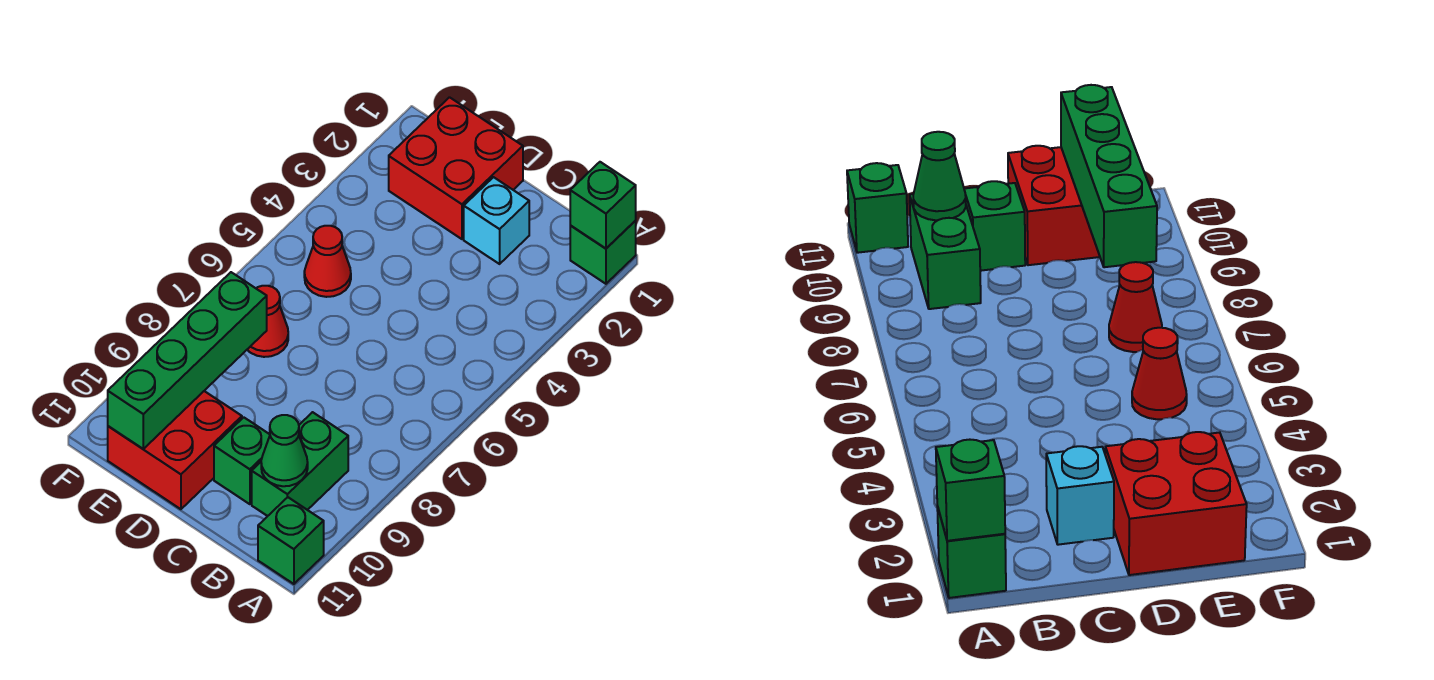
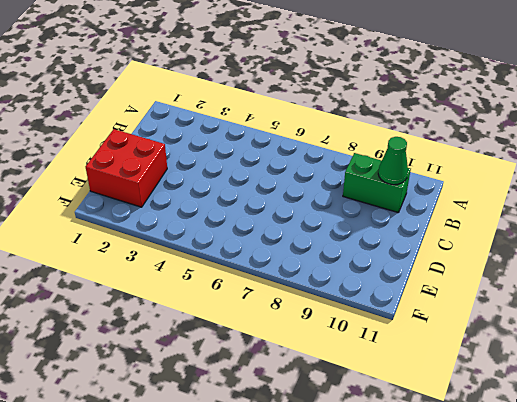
none -> green brick A1 level 1
none -> green brick A11 level 1
none -> cyan brick C2 level 1

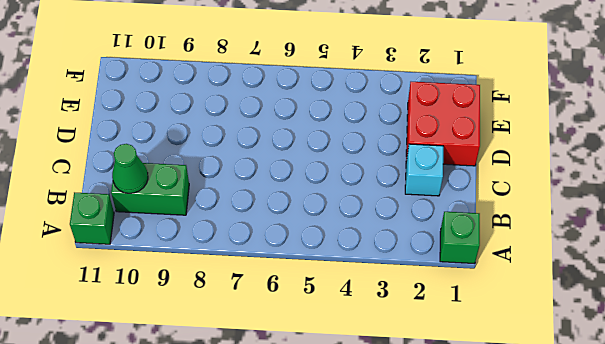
none -> green brick C10 level 1
none -> red brick D10:E11 level 1
none -> red cone E5 level 1

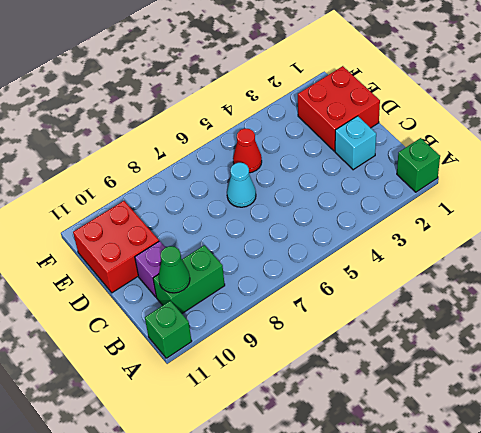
purple brick C10 level 1 -> green brick C10 level 1
cyan cone D6 level 1 -> none
none -> red cone E7 level 1
none -> green brick A1 level 2
none -> green brick E8:E11 level 2

